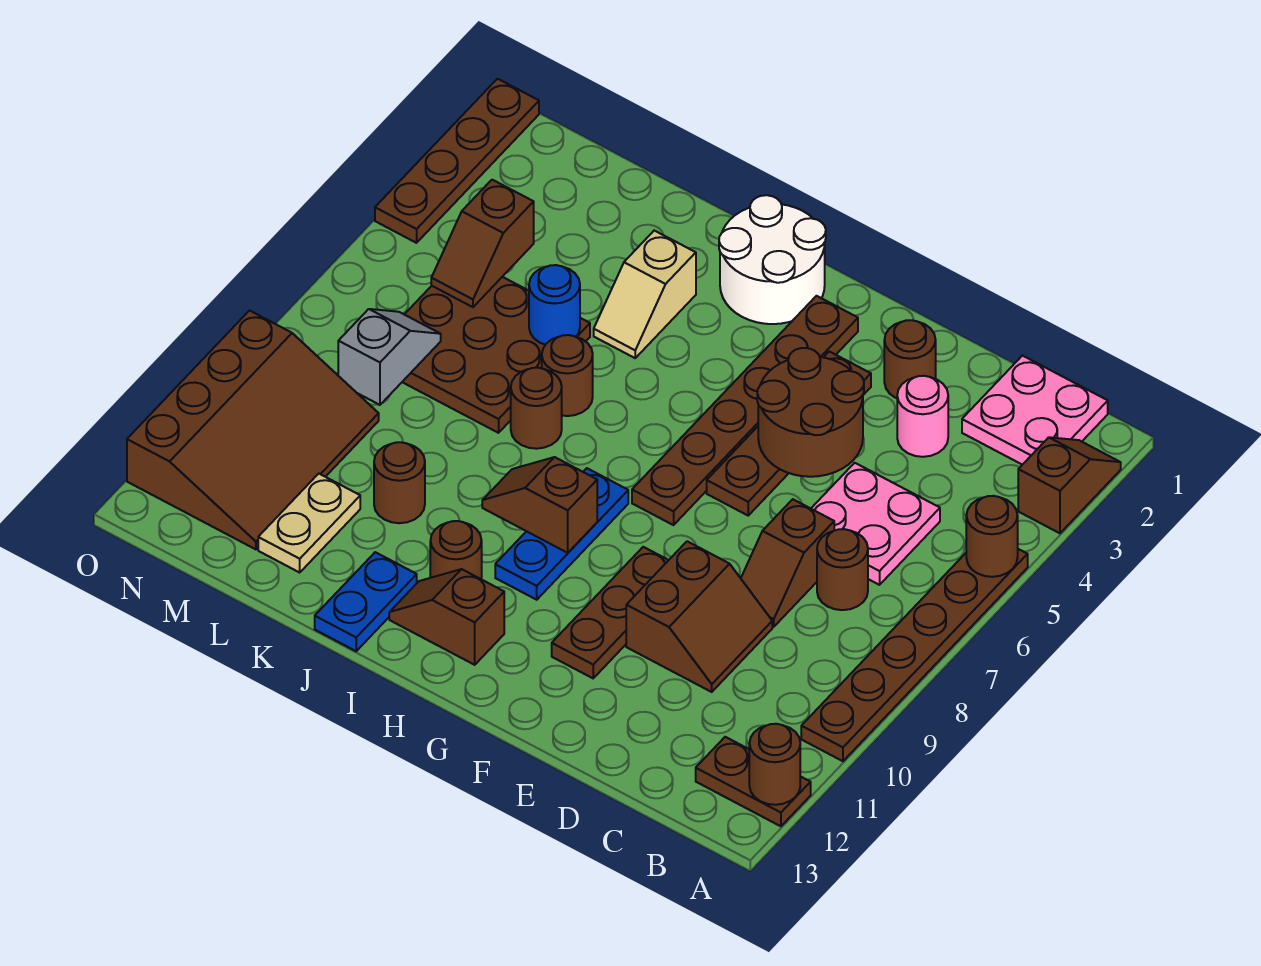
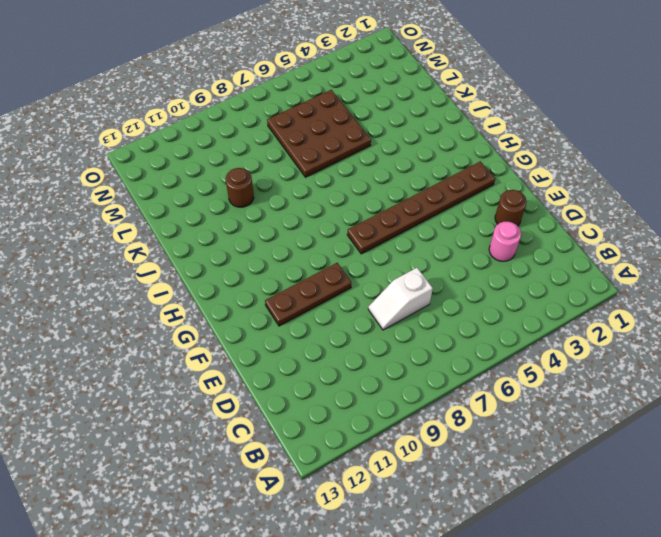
white slope D7:D8 level 1 top 7 -> brown slope D7:D8 level 1 top 7
none -> brown slope A2:A3 level 1 top 3
none -> brown plate A5:A10 level 1
none -> brown plate A12:B12 level 1
none -> pink plate B1:C2 level 1

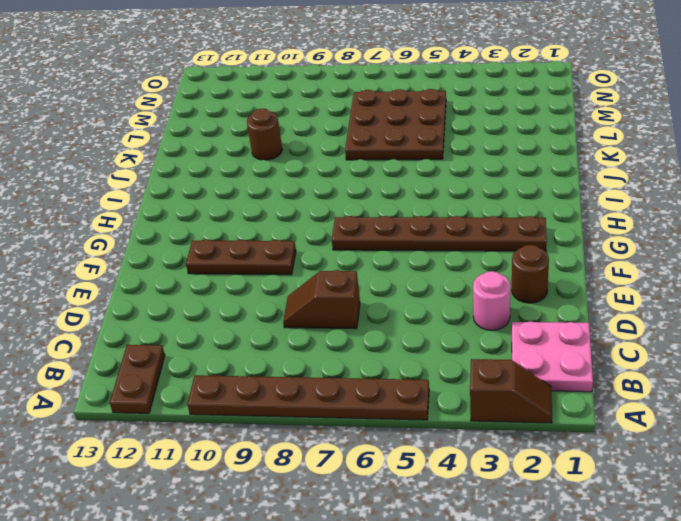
none -> pink plate C5:D6 level 1
none -> brown round brick C7 level 1
none -> brown slope D9:E10 level 1 top E
none -> brown plate F3:F6 level 1

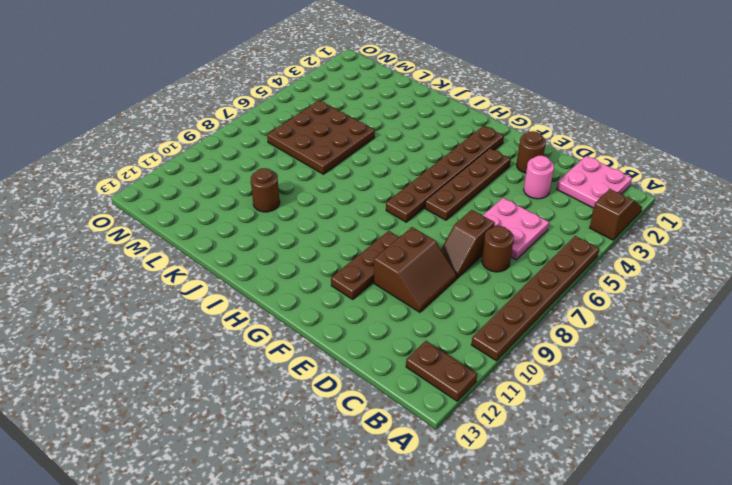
none -> white round brick H1:I2 level 1
none -> blue plate H8:H10 level 1
none -> brown slope H12:I12 level 1 top H
none -> brown round brick I11 level 1

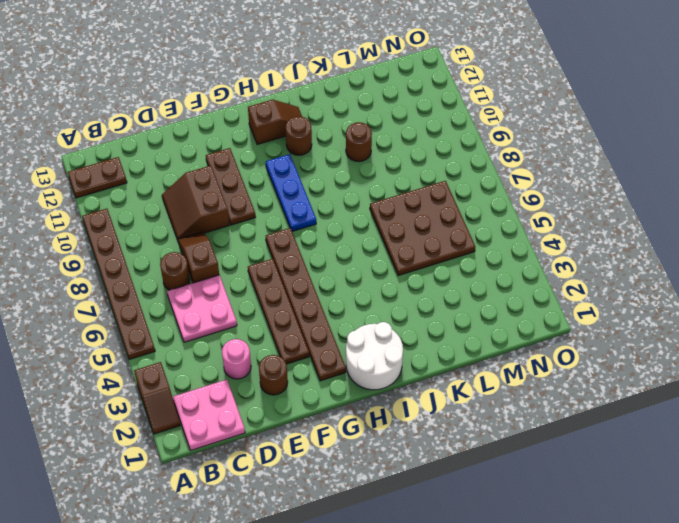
none -> tan slope J3:J4 level 1 top 3
none -> brown round brick J6 level 1
none -> brown round brick J7 level 1
none -> blue plate J12:J13 level 1

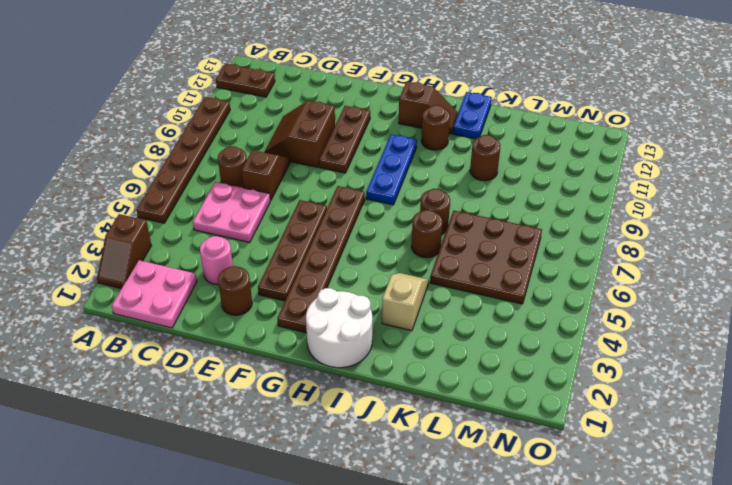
none -> tan plate L11:L12 level 1
none -> brown slope M9:O12 level 1 top O
none -> brown plate O1:O4 level 1
none -> brown round brick A5 level 2

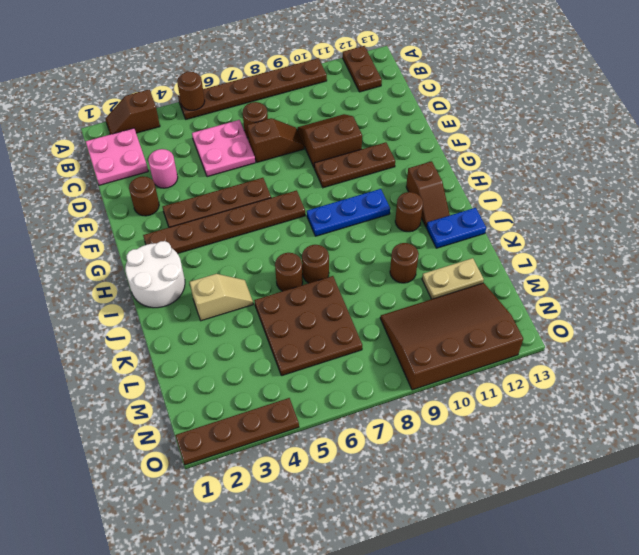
none -> brown round brick A12 level 2
none -> brown round brick E4:F5 level 2
none -> brown slope H9:I9 level 2 top H
none -> blue round brick K5 level 2

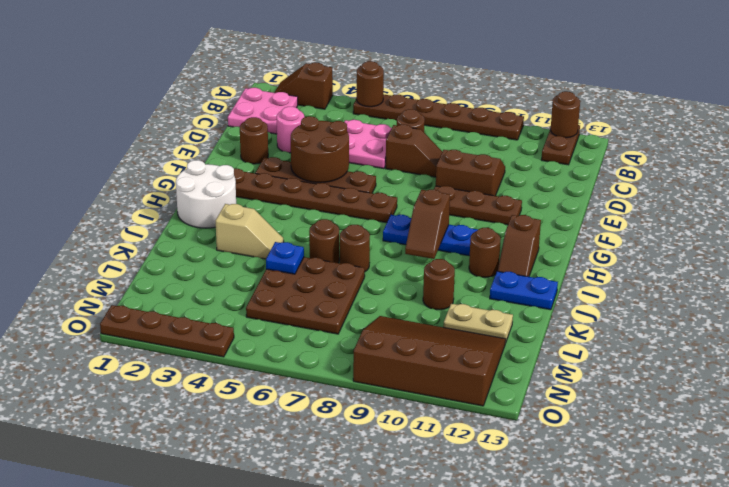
blue plate K5 level 2 -> blue round brick K5 level 2
none -> brown slope M4:M5 level 2 top 4
none -> grey slope M7:M8 level 2 top 8

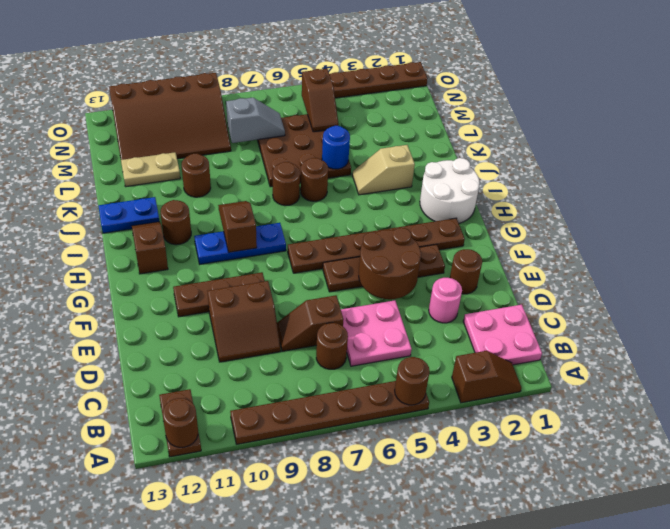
brown slope M5:N5 level 2 top N -> brown slope M4:M5 level 2 top 4

